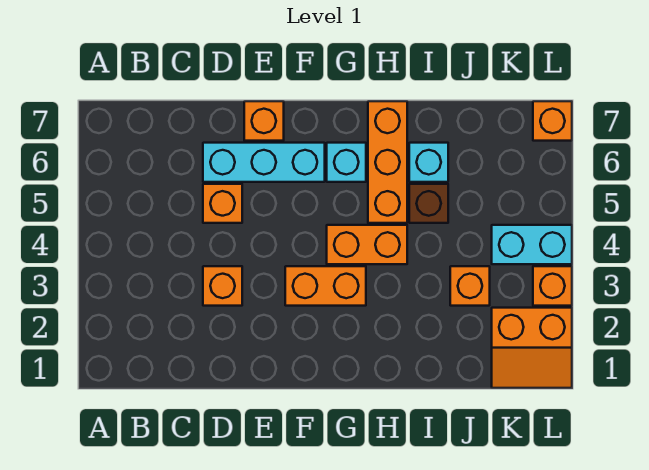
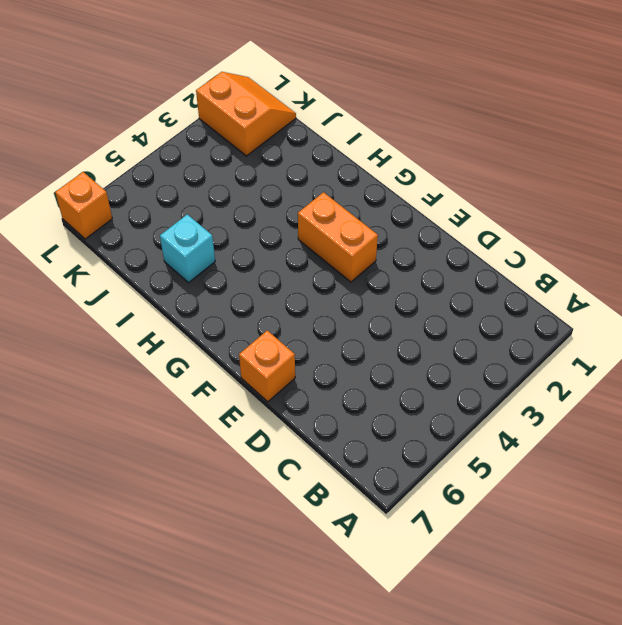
none -> orange brick D3 level 1
none -> orange brick D5 level 1
none -> cyan brick D6:F6 level 1

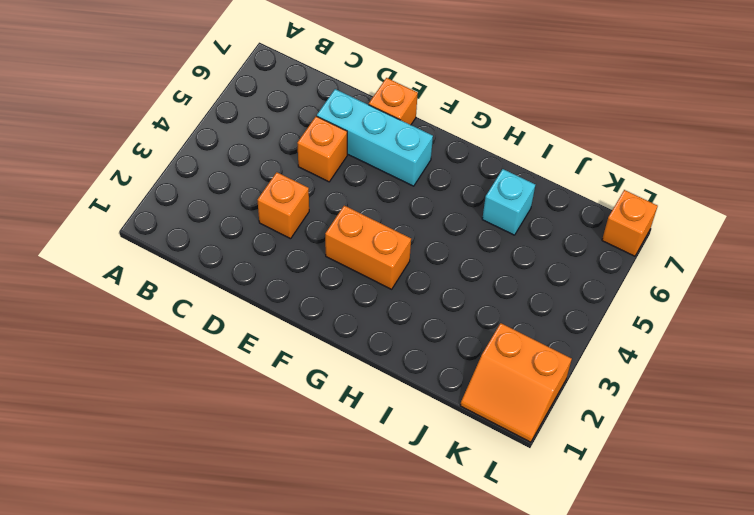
none -> orange brick G4:H4 level 1
none -> cyan brick G6 level 1
none -> orange brick H5:H7 level 1

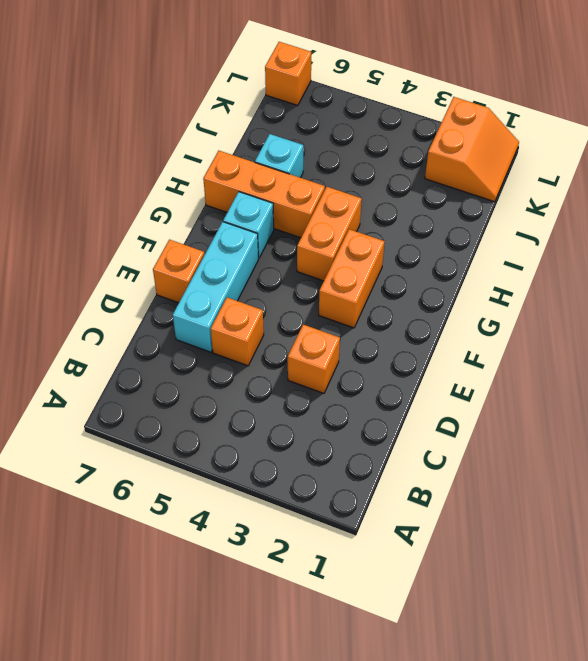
none -> brown brick I5 level 1
none -> orange brick J3 level 1
none -> cyan brick K4:L4 level 1

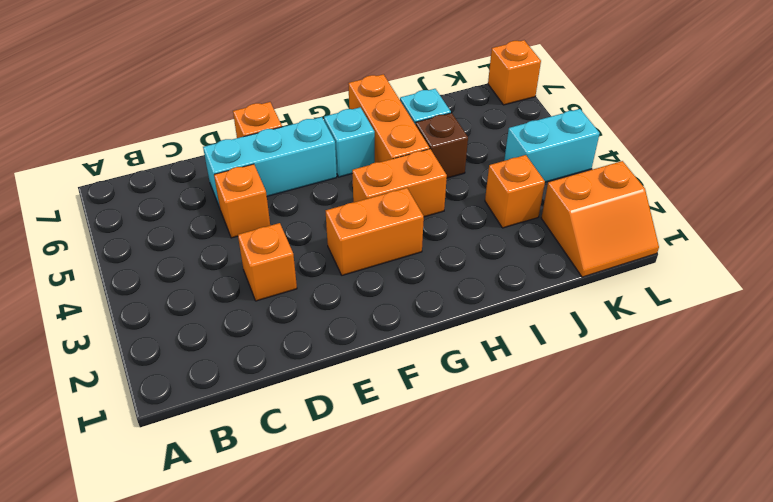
none -> orange brick L3 level 1

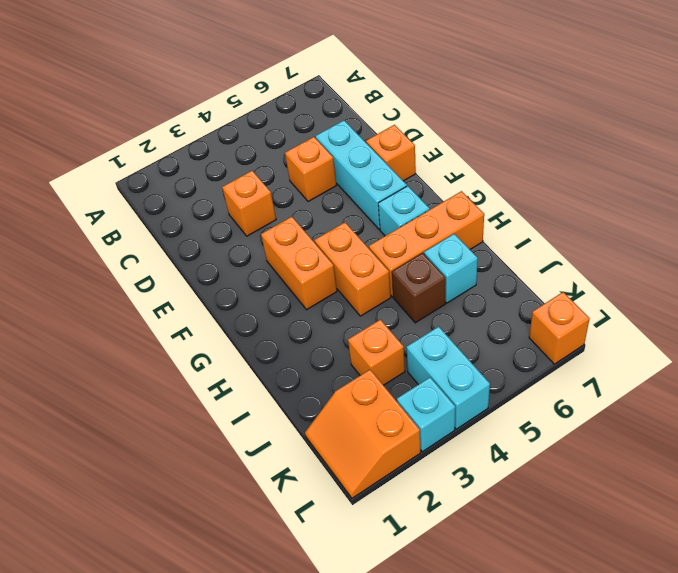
cyan brick L3 level 1 -> orange brick L3 level 1

